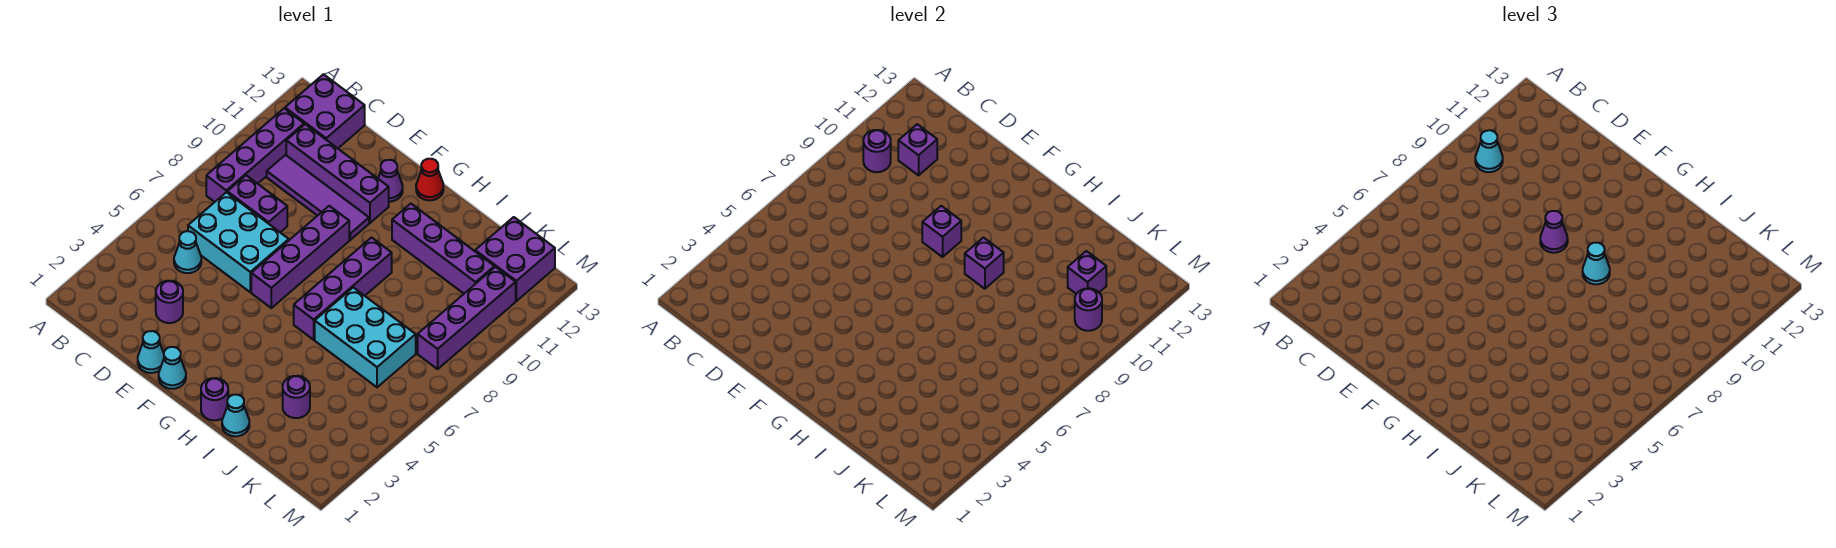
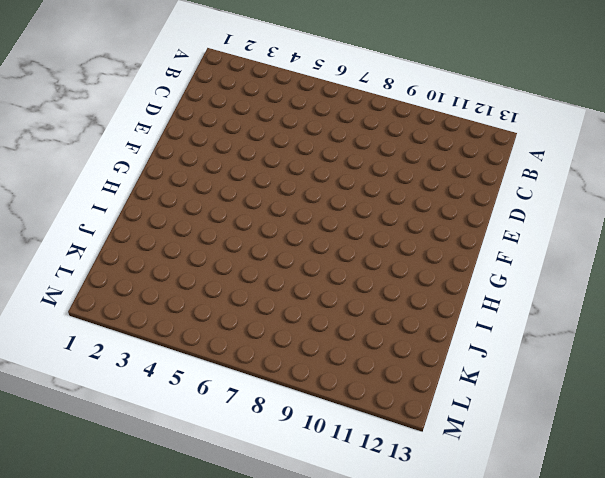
none -> purple brick B8:B11 level 1
none -> purple brick B12:C13 level 1
none -> cyan cone C5 level 1
none -> cyan brick C6:E7 level 1

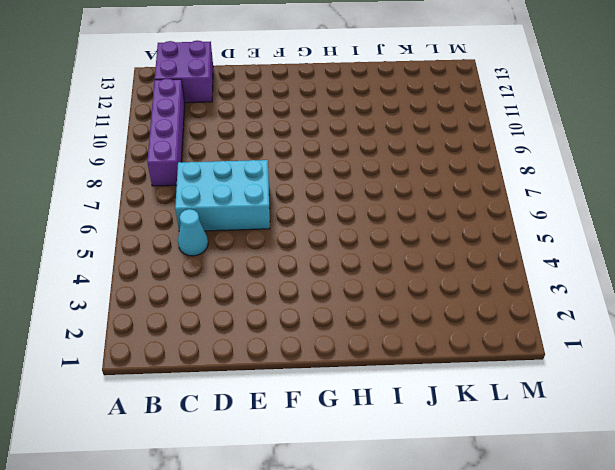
none -> purple brick C8:D8 level 1
none -> purple tile C10:F10 level 1
none -> purple brick C11:F11 level 1
none -> purple round brick D3 level 1

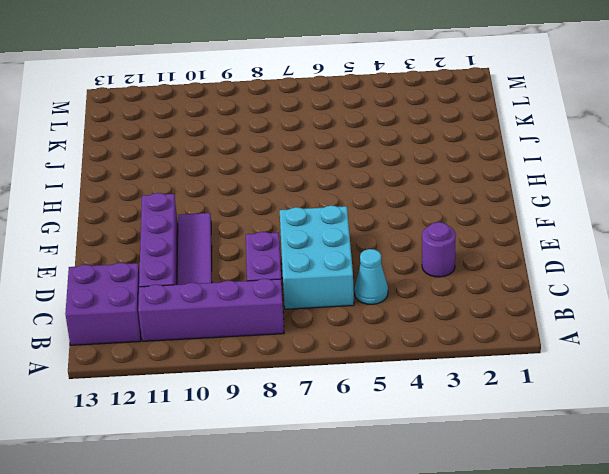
none -> cyan cone E1 level 1
none -> cyan cone F1 level 1
none -> purple brick F6:F9 level 1
none -> purple cone F12 level 1

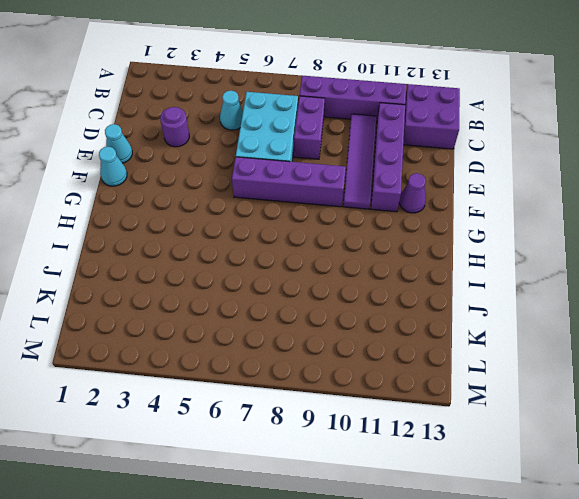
none -> red cone G13 level 1
none -> purple round brick H1 level 1
none -> purple brick H6:H9 level 1
none -> purple brick H11:K11 level 1

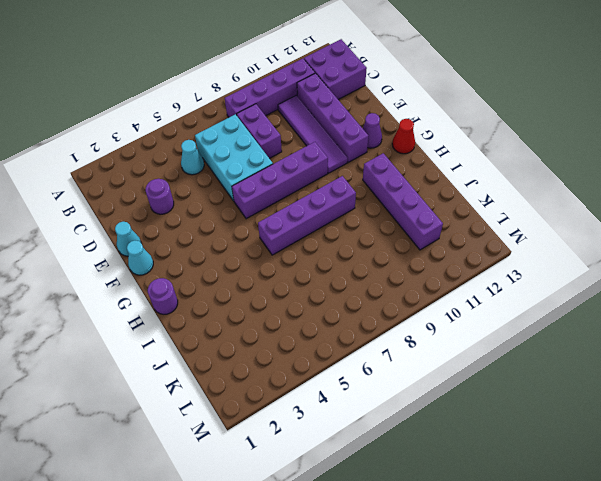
none -> cyan cone I1 level 1
none -> cyan brick I6:K7 level 1
none -> purple round brick J3 level 1
none -> purple brick K12:L13 level 1

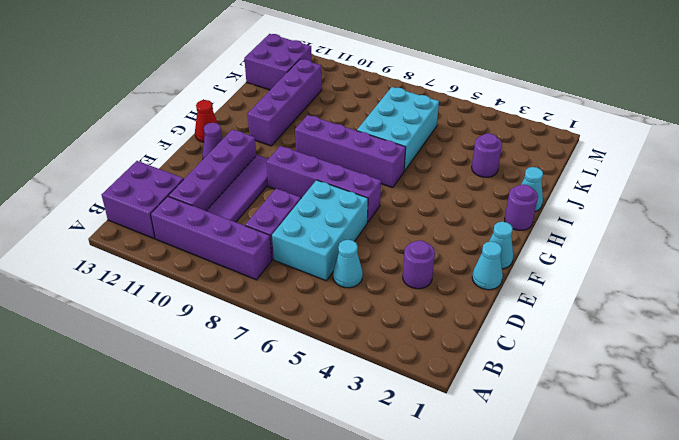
none -> purple brick L8:L11 level 1
none -> purple round brick B10 level 2
none -> purple brick C11 level 2
none -> purple brick F9 level 2

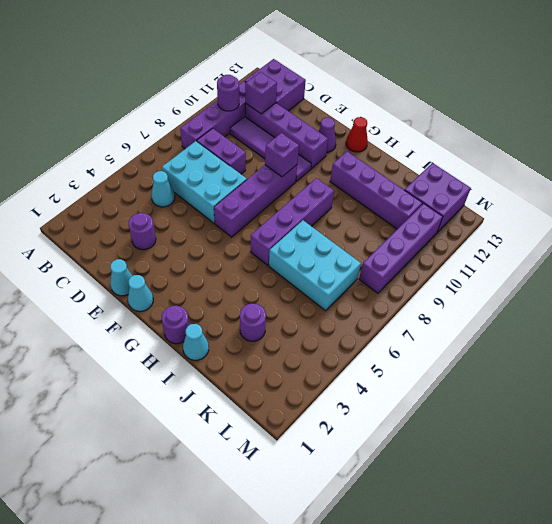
none -> purple brick H9 level 2
none -> purple brick K11 level 2
none -> purple round brick L10 level 2
none -> cyan cone B10 level 3

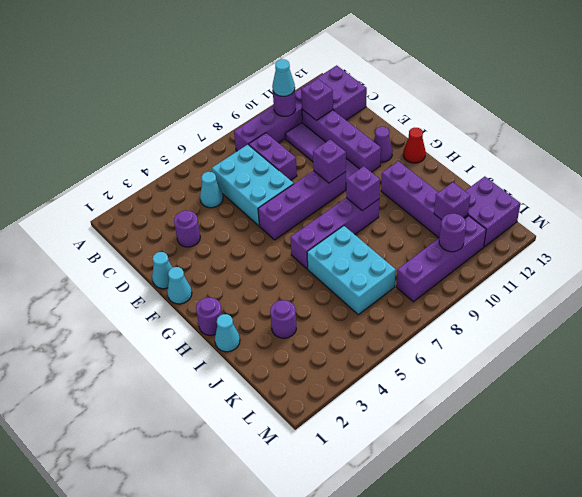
none -> purple cone F9 level 3
none -> cyan cone H9 level 3

